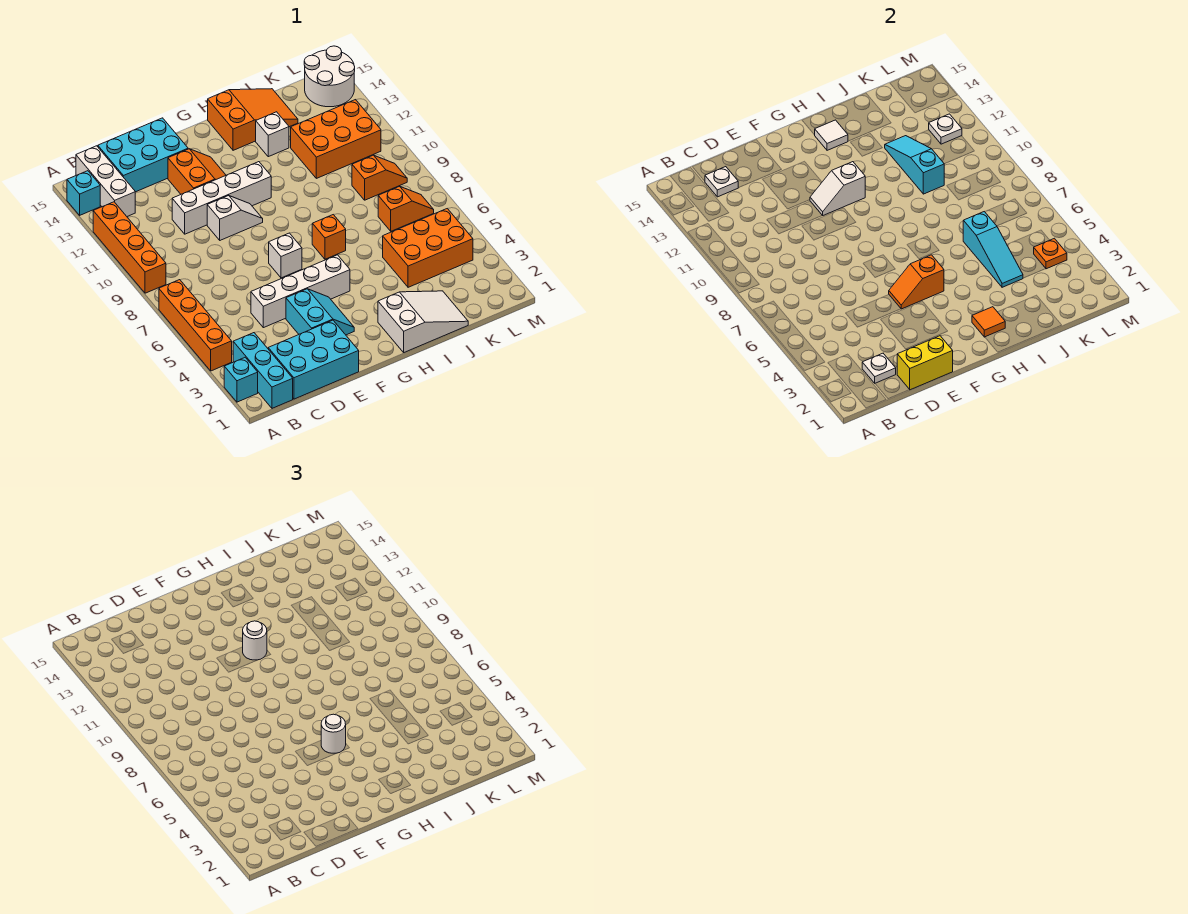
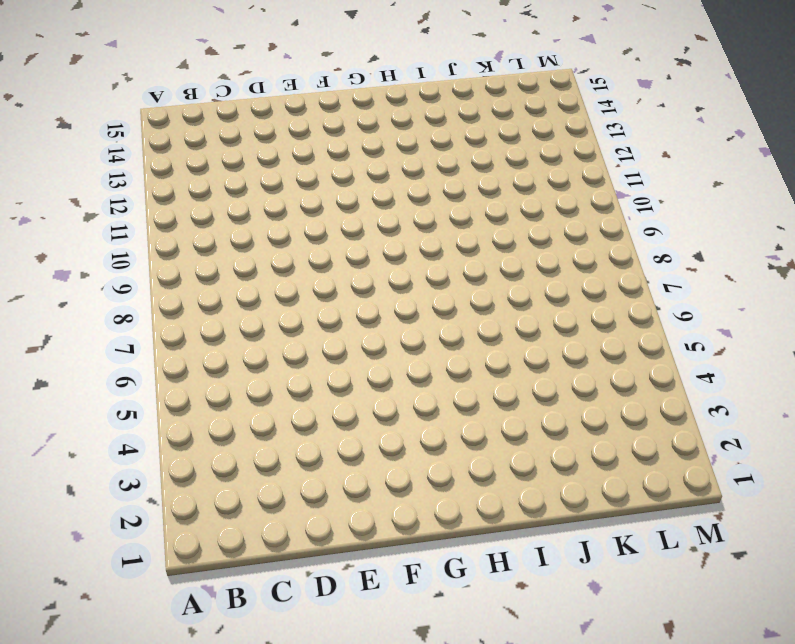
none -> cyan brick A2 level 1
none -> orange brick A4:A7 level 1
none -> orange brick A9:A12 level 1
none -> cyan brick A14 level 1

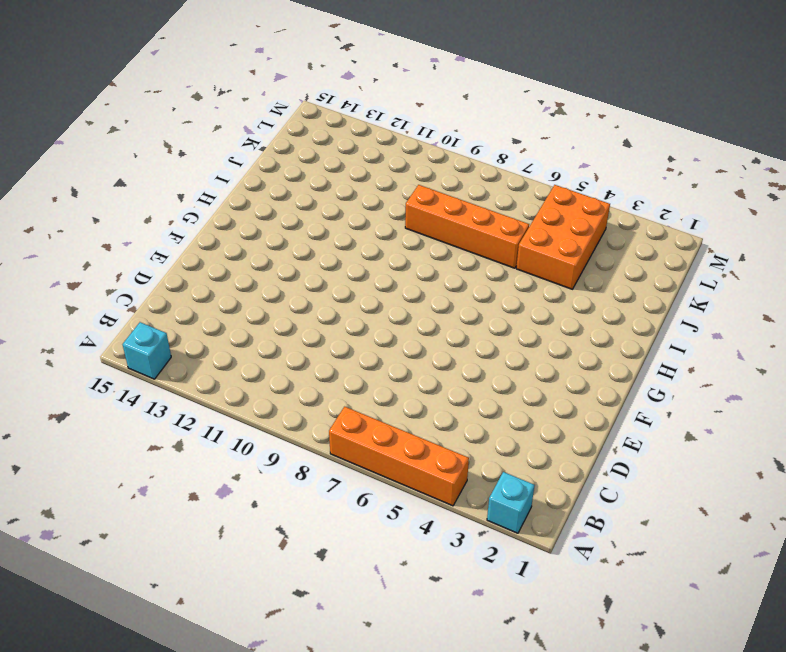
orange brick J6:J9 level 1 -> orange brick A9:A12 level 1
none -> cyan brick B1:B3 level 1
none -> white brick B13:B15 level 1
none -> cyan brick C1:E2 level 1
none -> cyan brick C14:E15 level 1

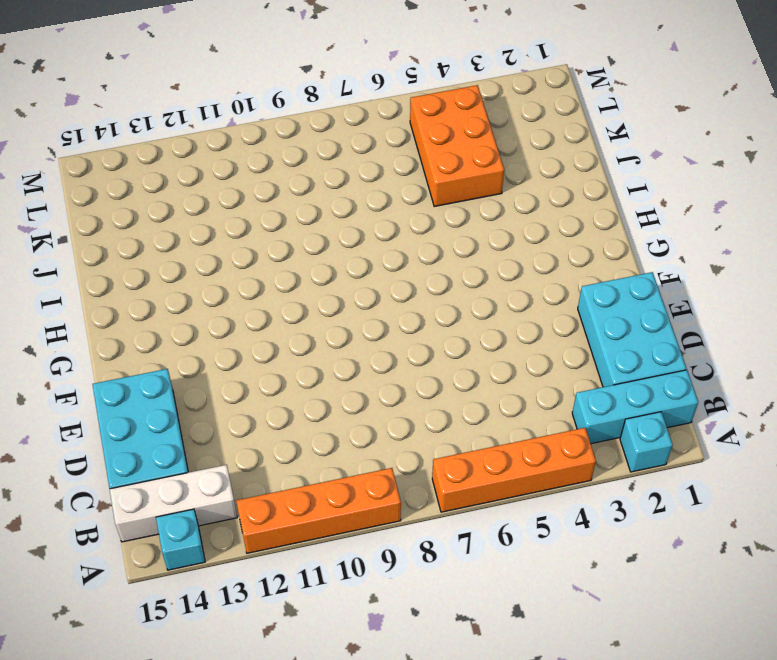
none -> white brick D5:G5 level 1
none -> white brick D11:G11 level 1
none -> cyan slope E3:F4 level 1 top E
none -> white slope E10:F10 level 1 top E

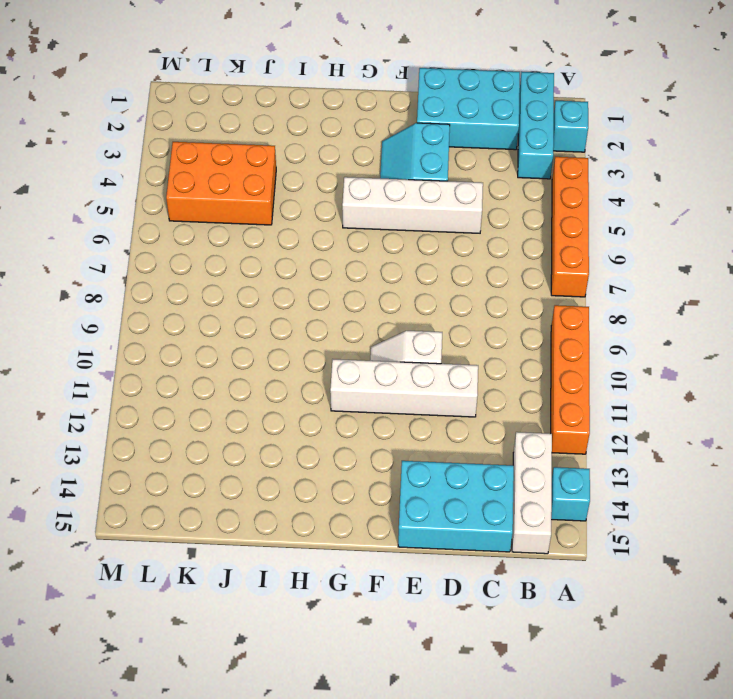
none -> orange slope E12:F13 level 1 top E
none -> white brick F7 level 1
none -> white slope H1:J2 level 1 top H
none -> orange brick H7 level 1

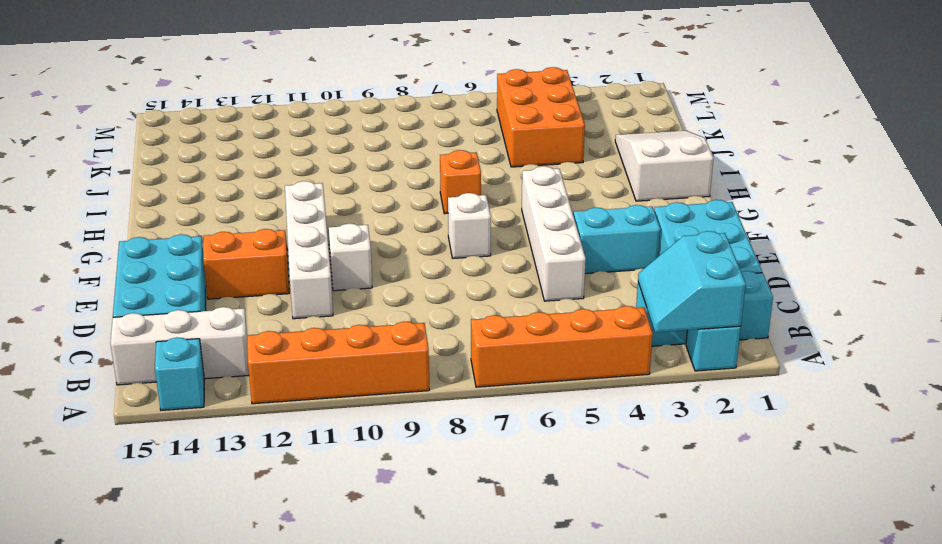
cyan slope A2:B3 level 2 top 2 -> none
none -> orange slope H14:J15 level 1 top H
none -> white brick I13 level 1
none -> orange brick J11:L12 level 1
none -> orange slope K7:L7 level 1 top K

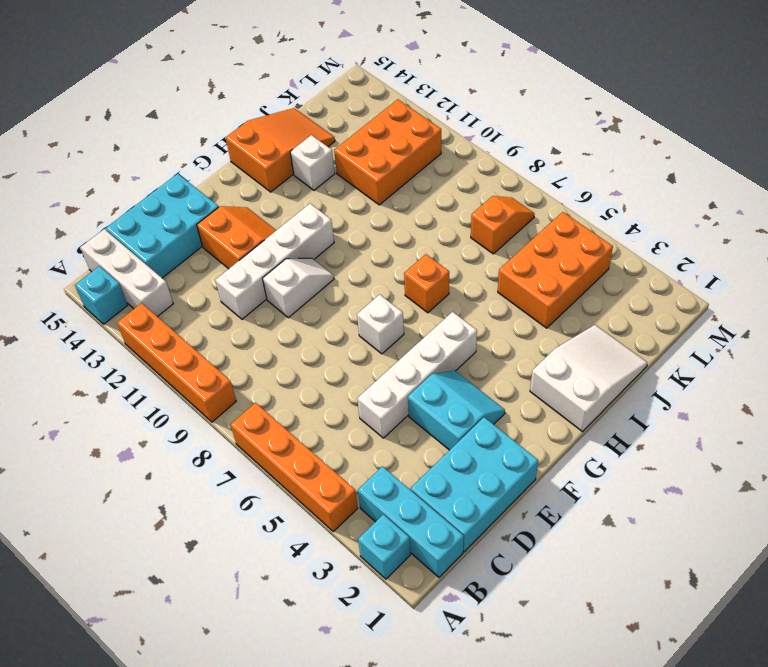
none -> orange slope K9:L9 level 1 top K
none -> white round brick L14:M15 level 1
none -> white plate C2 level 2
none -> white plate C14 level 2

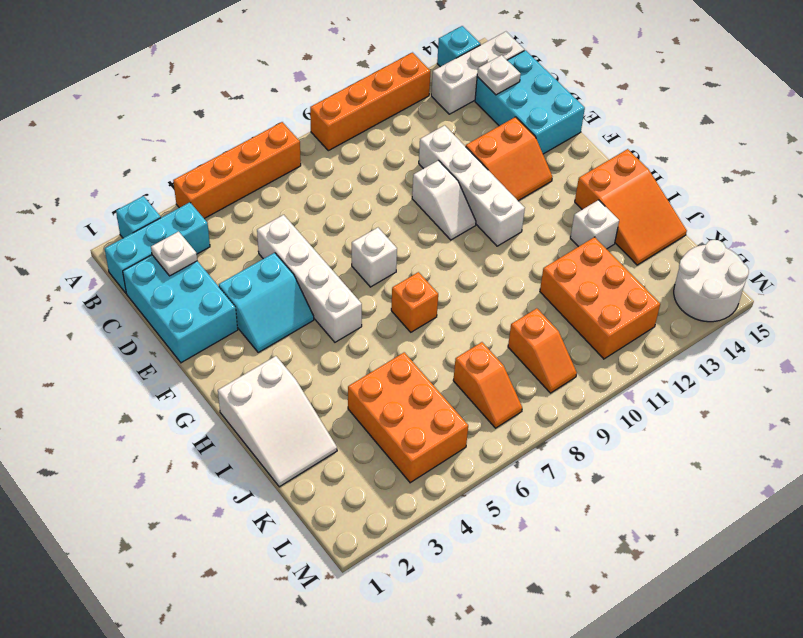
none -> yellow brick D1:E1 level 2
none -> orange slope F5:G5 level 2 top G
none -> white slope F11:G11 level 2 top G
none -> orange tile H2 level 2

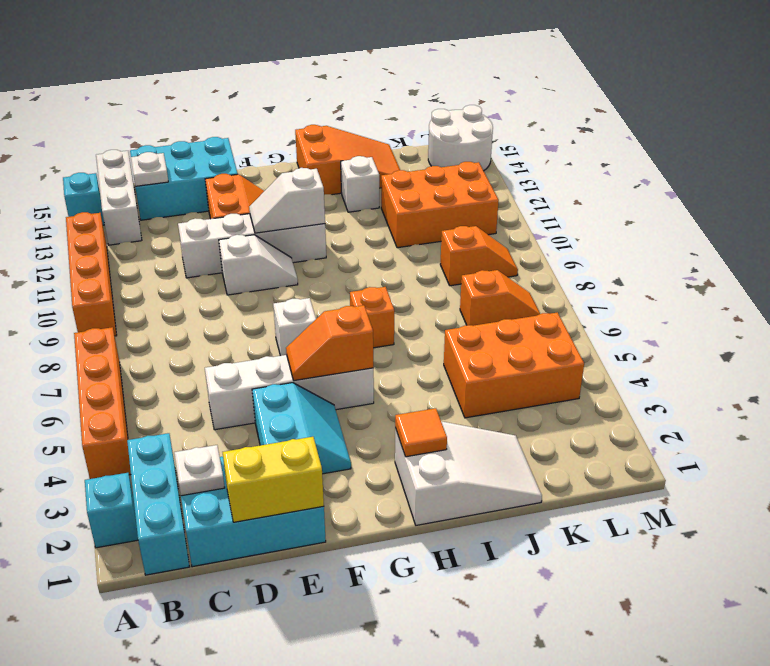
none -> white tile H14 level 2
none -> cyan slope J4:J6 level 2 top 6
none -> cyan slope J10:J12 level 2 top 10
none -> orange plate L4 level 2

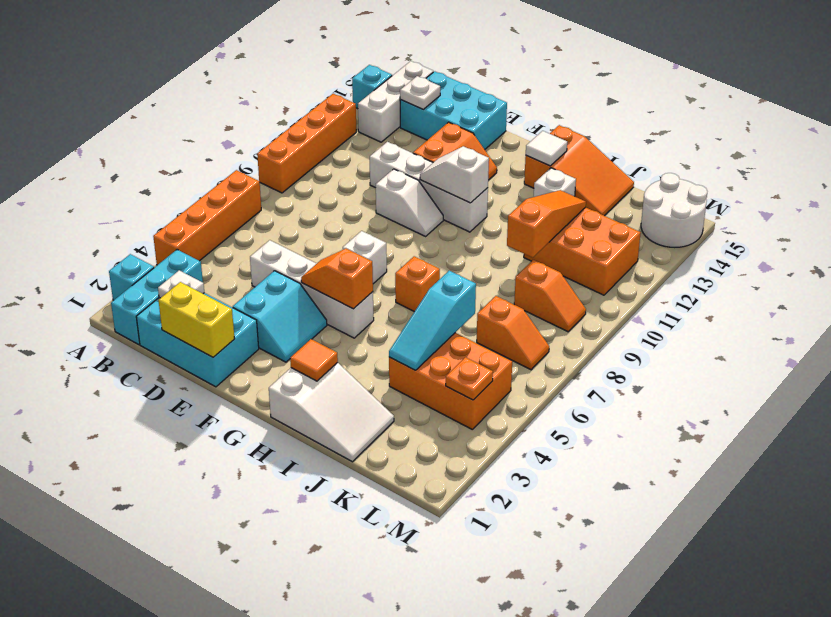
orange slope J10:J12 level 2 top 10 -> cyan slope J10:J12 level 2 top 10
none -> white plate L12 level 2
none -> white round brick G5 level 3
none -> white round brick G11 level 3

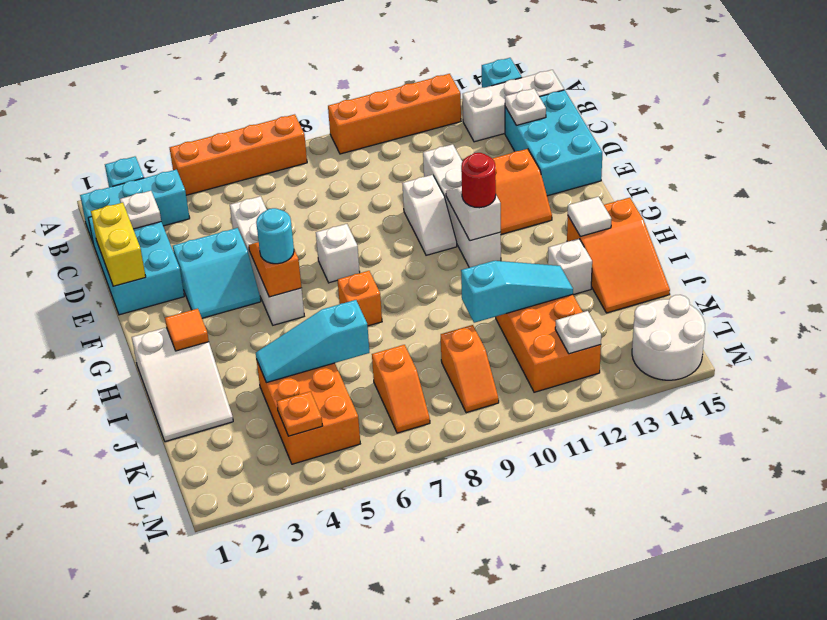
cyan round brick G5 level 3 -> white round brick G5 level 3
red round brick G11 level 3 -> white round brick G11 level 3

